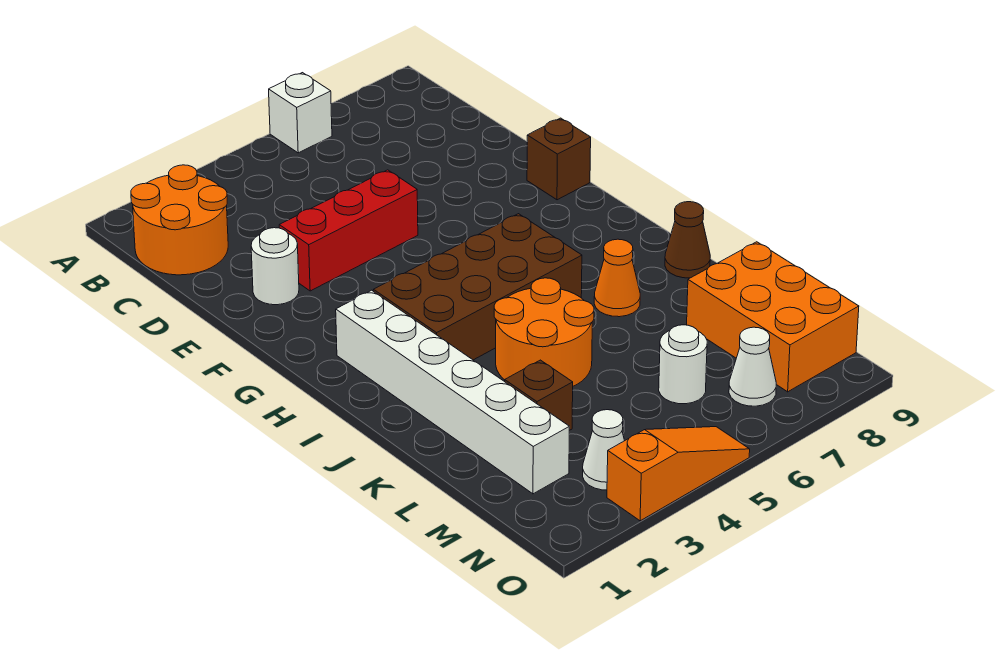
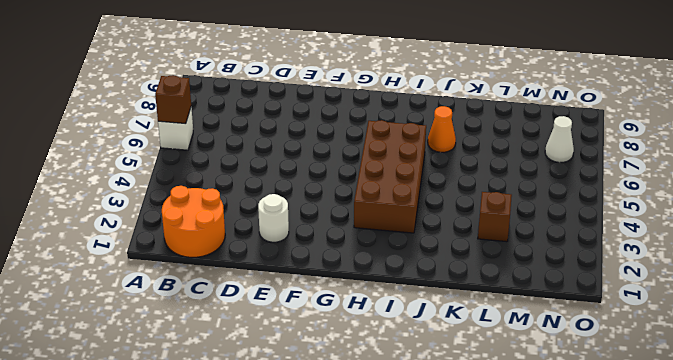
brown brick A6 level 2 -> brown brick F9 level 1
none -> red brick E3:E5 level 1
none -> white brick H2:M2 level 1
none -> orange round brick J4:K5 level 1

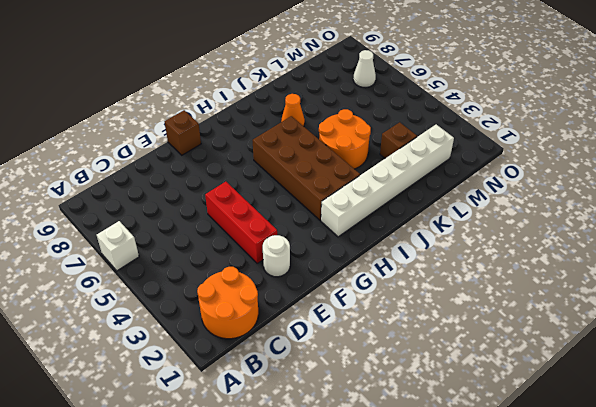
none -> brown cone J9 level 1
none -> orange brick L8:N9 level 1
none -> white round brick M6 level 1

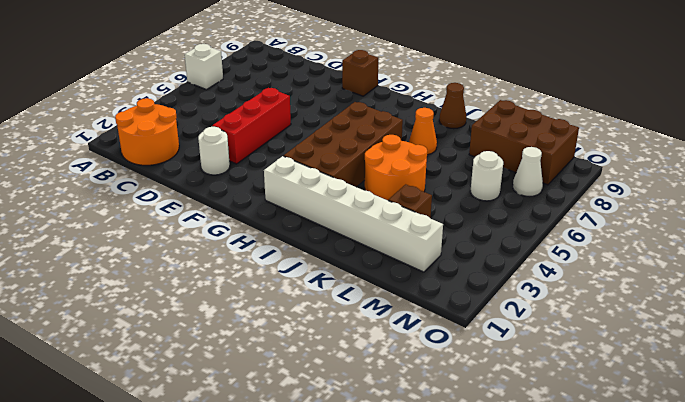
brown brick L8:N9 level 1 -> orange brick L8:N9 level 1
none -> white cone N3 level 1
none -> orange slope O3:O5 level 1 top 3

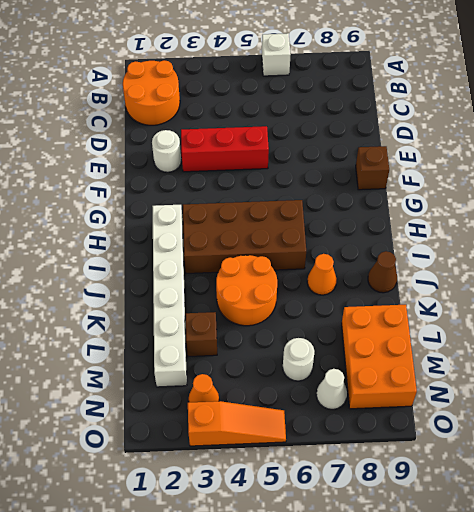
orange cone N3 level 1 -> white cone N3 level 1

